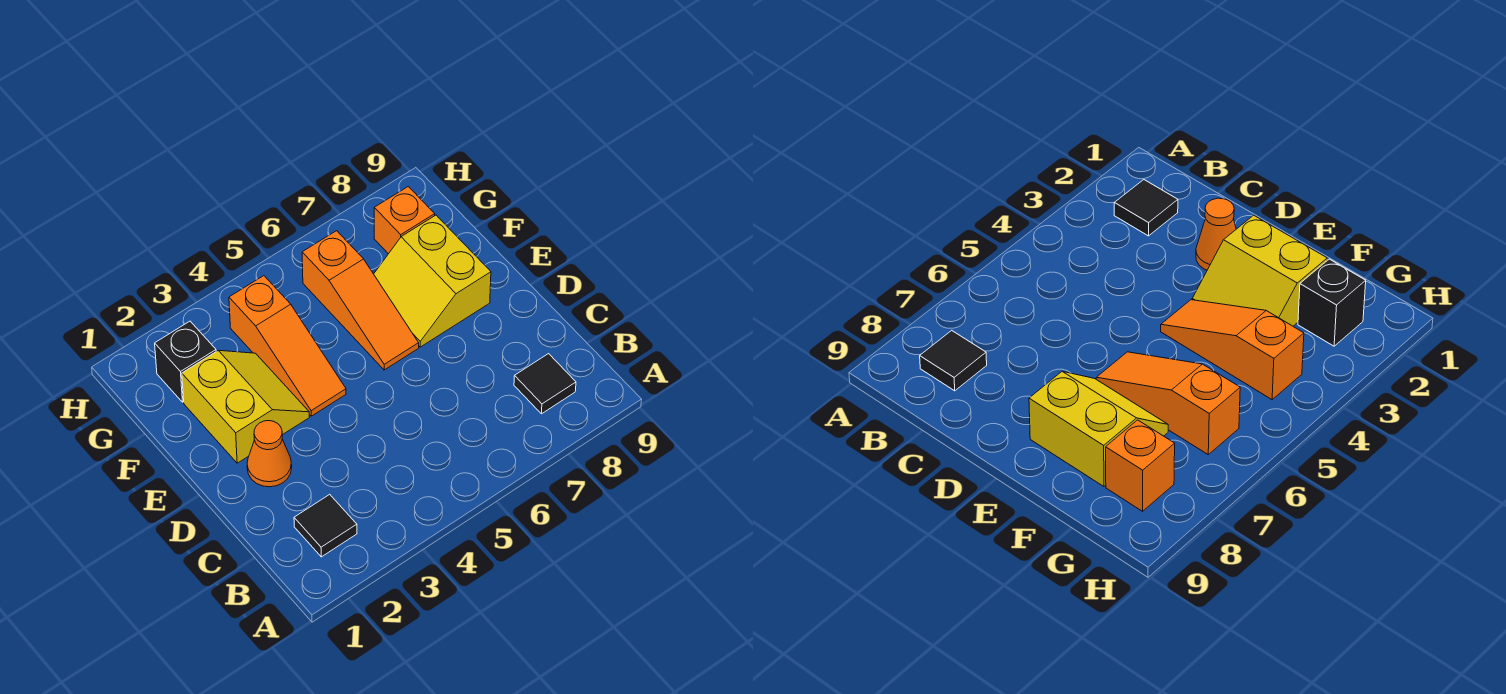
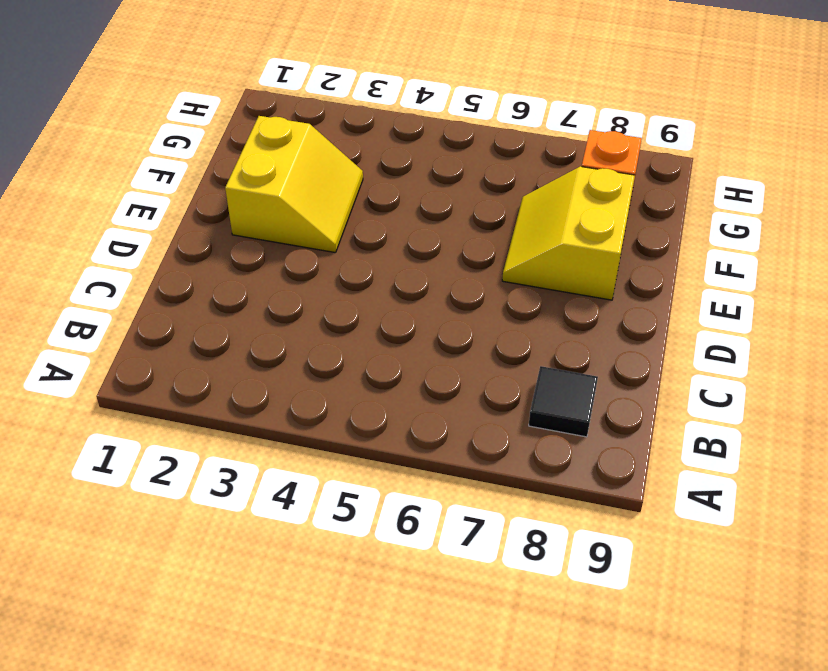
none -> black tile B2 level 1
none -> orange cone D2 level 1

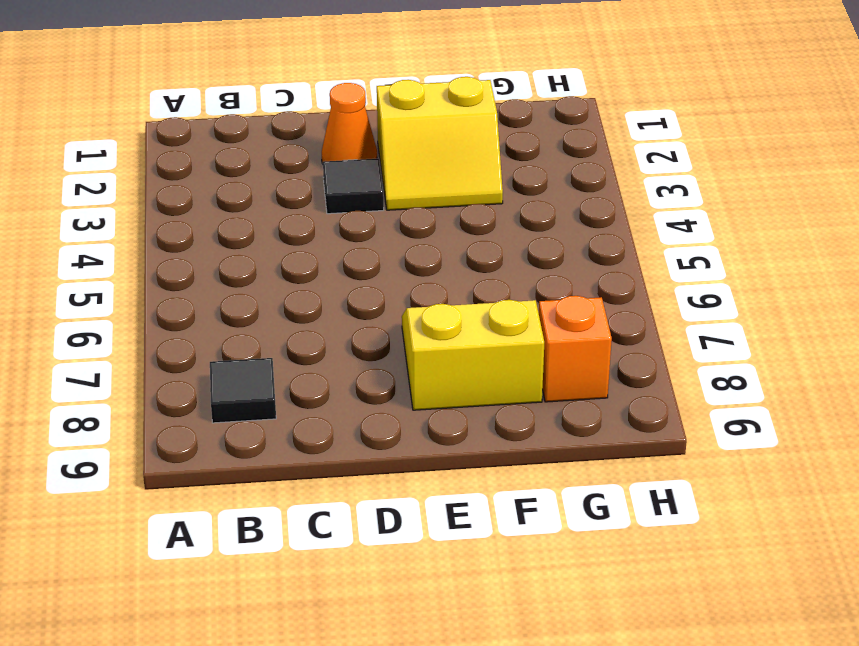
black tile D3 level 1 -> black tile B2 level 1
none -> orange slope E4:G4 level 1 top G
none -> orange slope E6:G6 level 1 top G

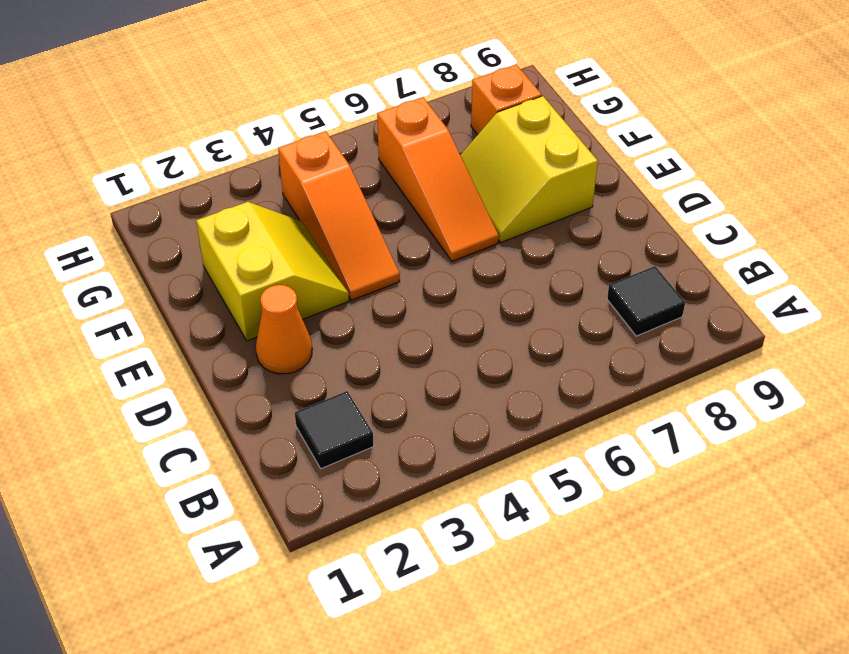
none -> black brick G2 level 1

